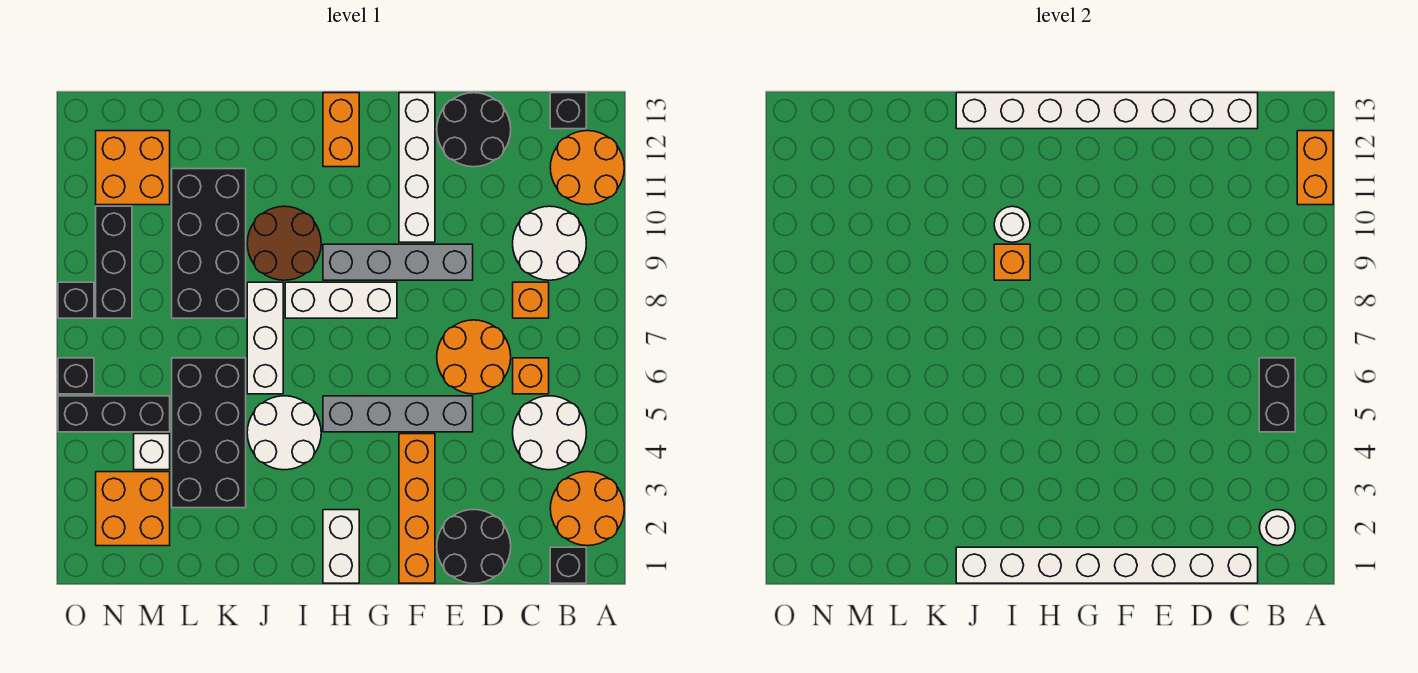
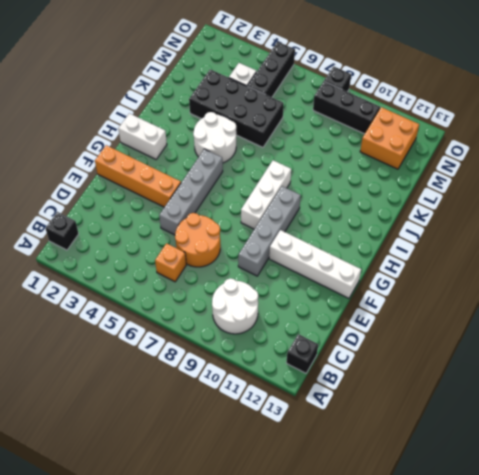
none -> orange round brick A2:B3 level 1
none -> orange round brick A11:B12 level 1
none -> white round brick B4:C5 level 1
none -> orange brick C8 level 1

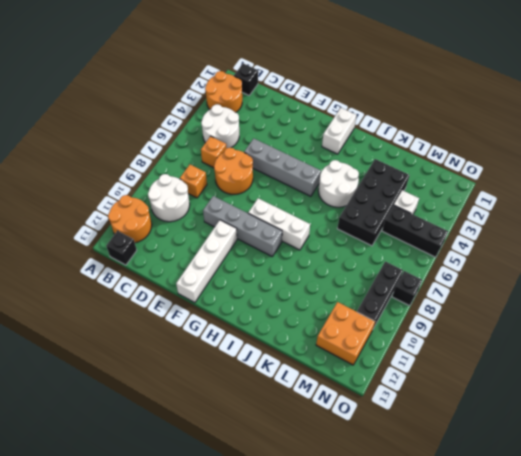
none -> black round brick D1:E2 level 1
none -> black round brick D12:E13 level 1
none -> orange brick F1:F4 level 1
none -> orange brick H12:H13 level 1

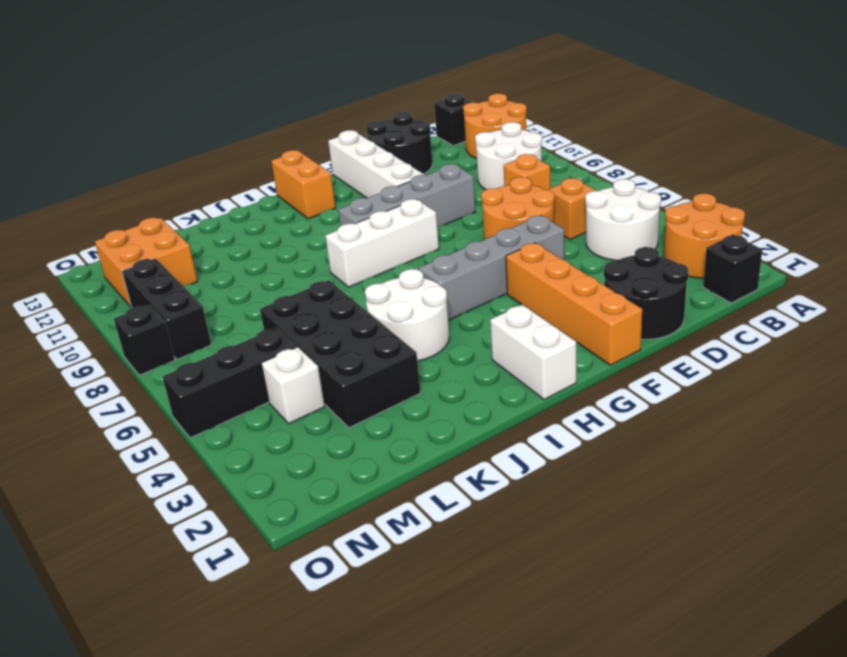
none -> brown round brick I9:J10 level 1
none -> white brick J6:J8 level 1
none -> black brick K8:L11 level 1
none -> orange brick M2:N3 level 1

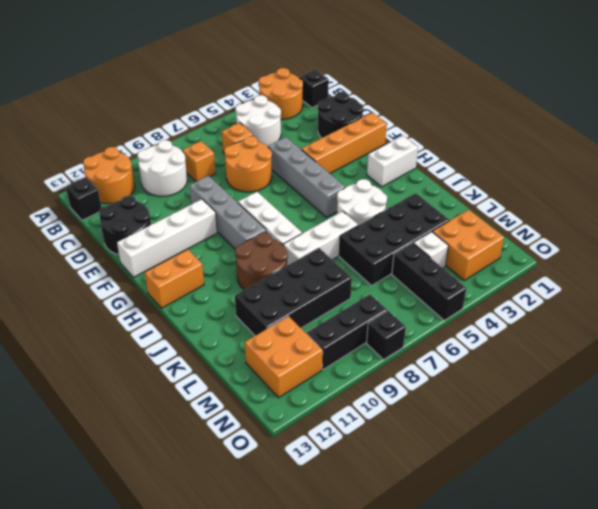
none -> black brick O6 level 1
none -> orange brick A11:A12 level 2
none -> white round brick B2 level 2
none -> black brick B5:B6 level 2

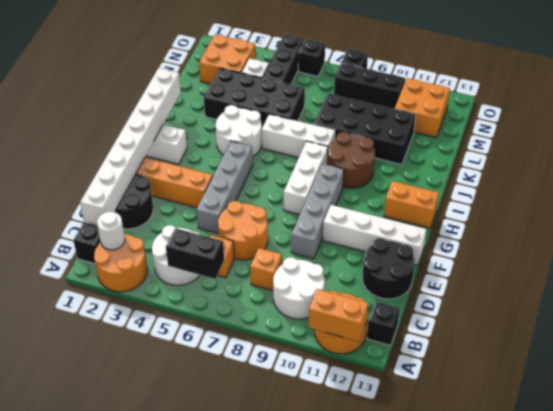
none -> white brick C13:J13 level 2
none -> orange brick I9 level 2
none -> white round brick I10 level 2

